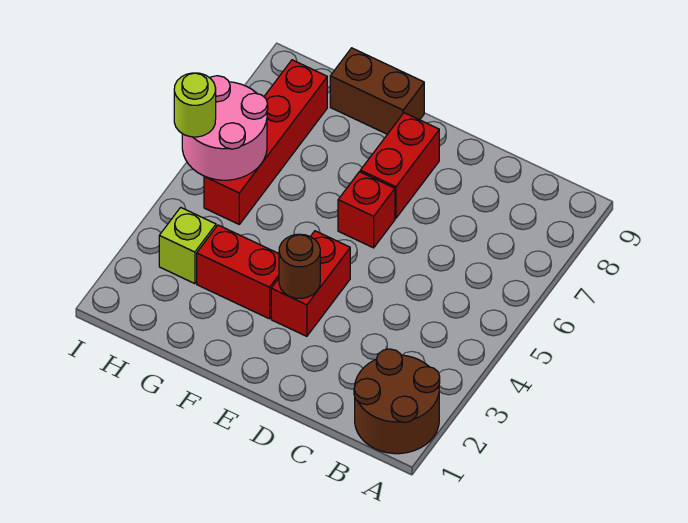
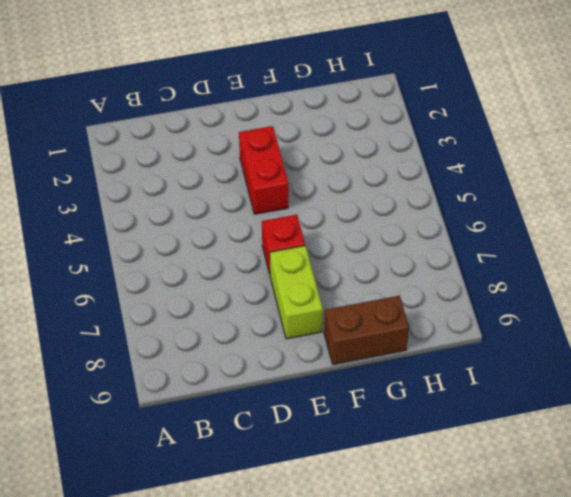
lime brick E7:E8 level 1 -> red brick E7:E8 level 1
none -> brown round brick A1:B2 level 1
none -> red brick F3:G3 level 1

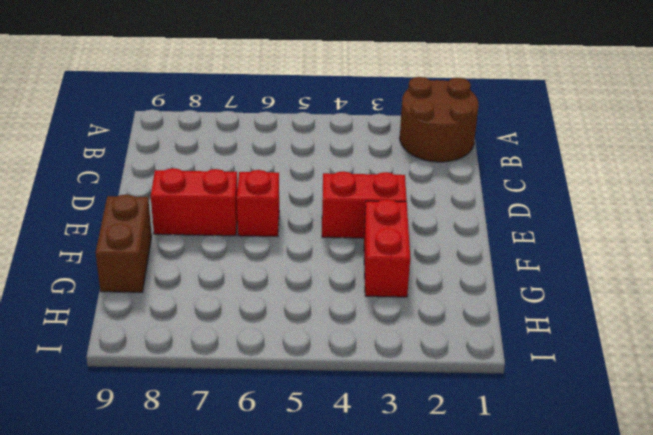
none -> lime brick H3 level 1
none -> red brick H5:H8 level 1

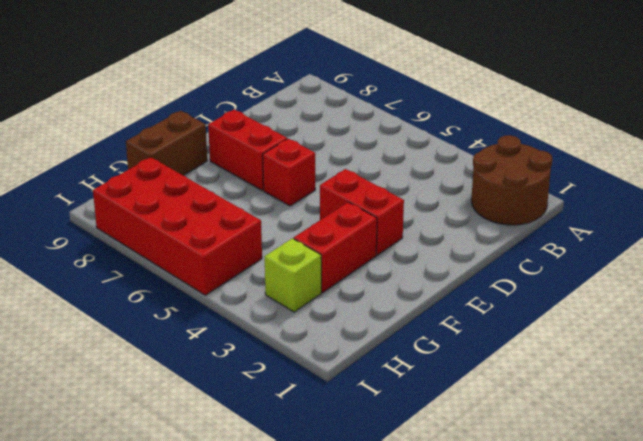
red brick H5:I8 level 1 -> red brick H5:H8 level 1
none -> brown round brick E3 level 2
none -> pink round brick H5:I6 level 2

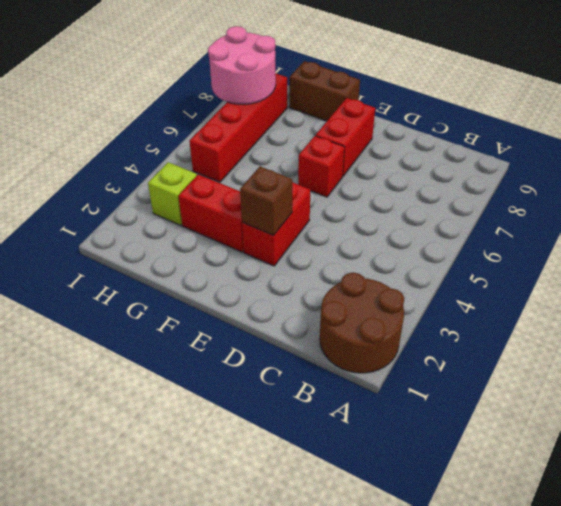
brown brick E3 level 2 -> brown round brick E3 level 2
pink round brick H7:I8 level 2 -> pink round brick H5:I6 level 2
none -> lime round brick I5 level 3

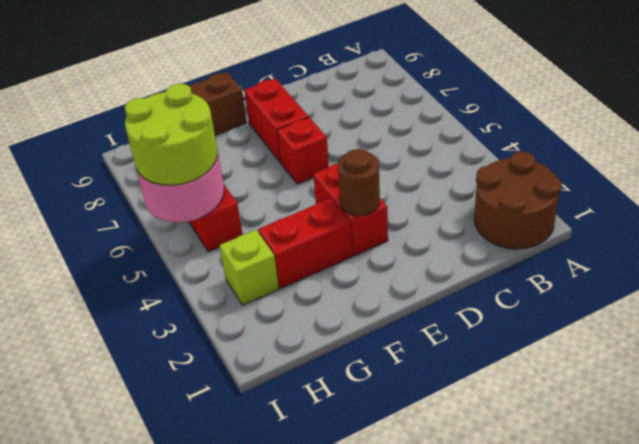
lime round brick H5:I6 level 3 -> lime round brick I5 level 3

